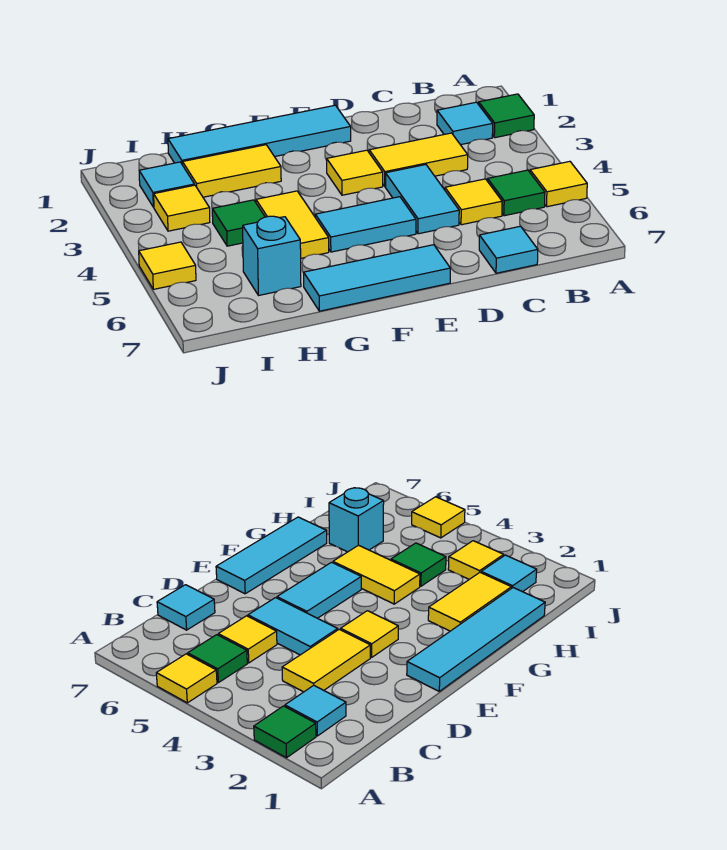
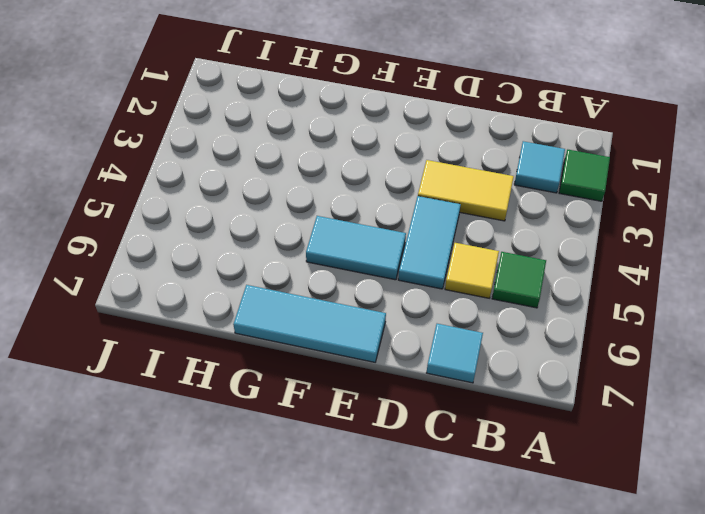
none -> yellow tile A5 level 1
none -> cyan tile E1:H1 level 1
none -> yellow tile E3 level 1

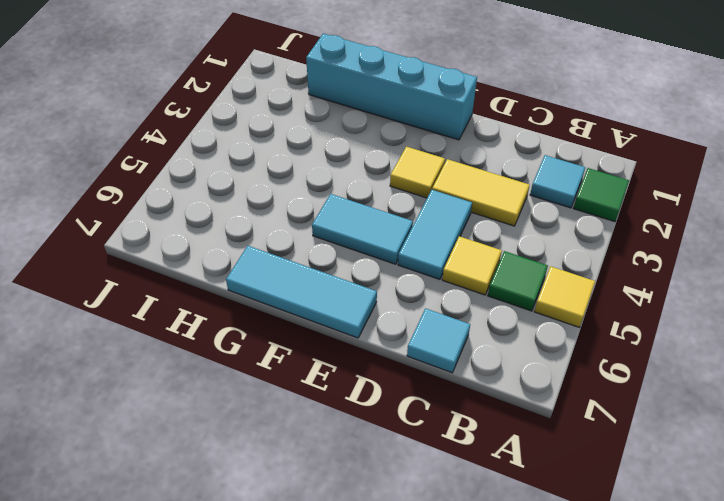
cyan brick E1:H1 level 1 -> cyan tile E1:H1 level 1
none -> yellow tile G2:H2 level 1
none -> yellow tile G4:G5 level 1
none -> green tile H4 level 1

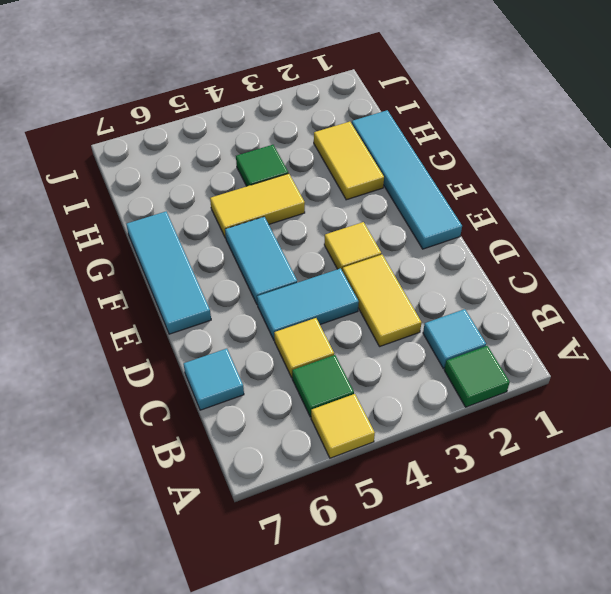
none -> cyan brick H6 level 1
none -> cyan tile I2 level 1
none -> yellow tile I3 level 1

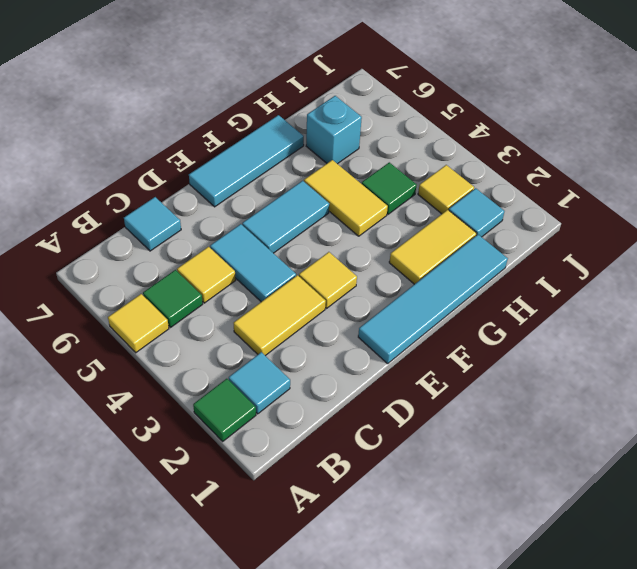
none -> yellow tile J5 level 1

